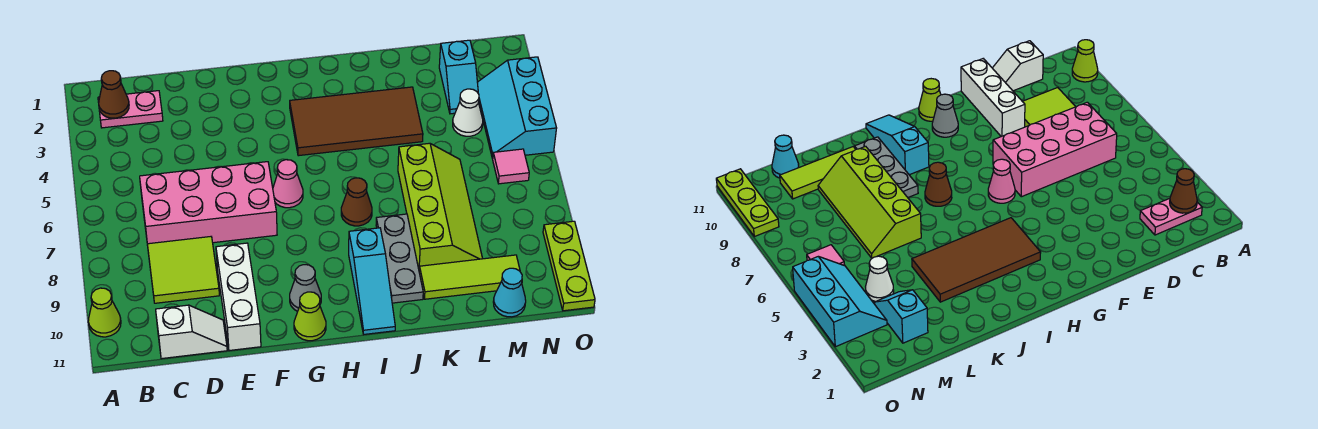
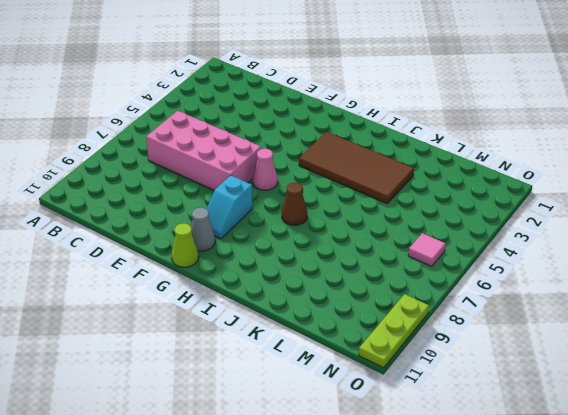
cyan slope G8:G9 level 1 top 8 -> cyan slope M2:M3 level 1 top 2
none -> lime cone A10 level 1
none -> pink plate B2:C2 level 1
none -> lime tile C8:D9 level 1

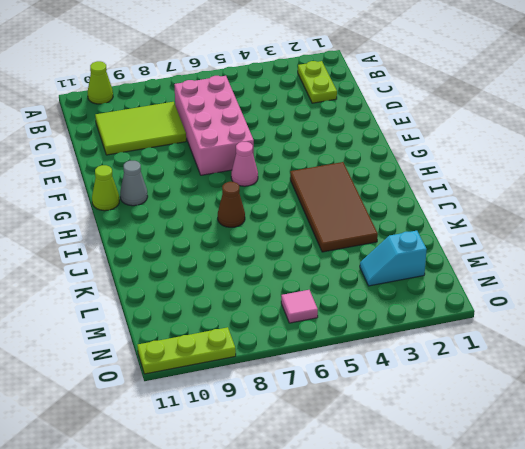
lime plate B2:C2 level 1 -> pink plate B2:C2 level 1
lime tile C8:D10 level 1 -> lime tile C8:D9 level 1
none -> white slope C11:D11 level 1 top C
none -> white brick E9:E11 level 1
none -> cyan slope I9:I11 level 1 top 9

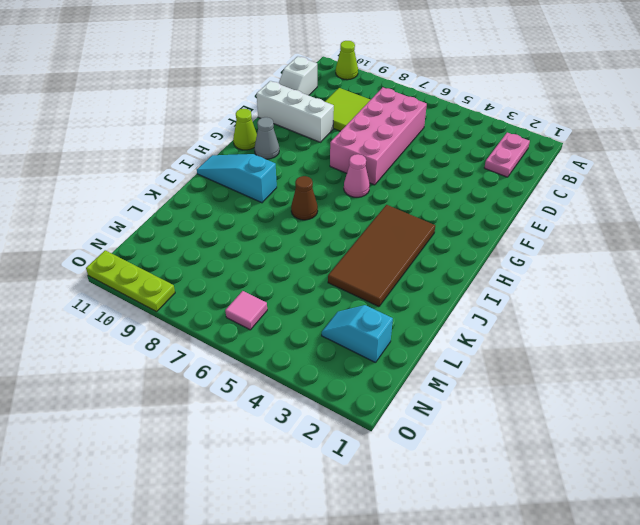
none -> grey plate J8:J10 level 1
none -> lime slope K6:L9 level 1 top K
none -> lime tile K10:M10 level 1

